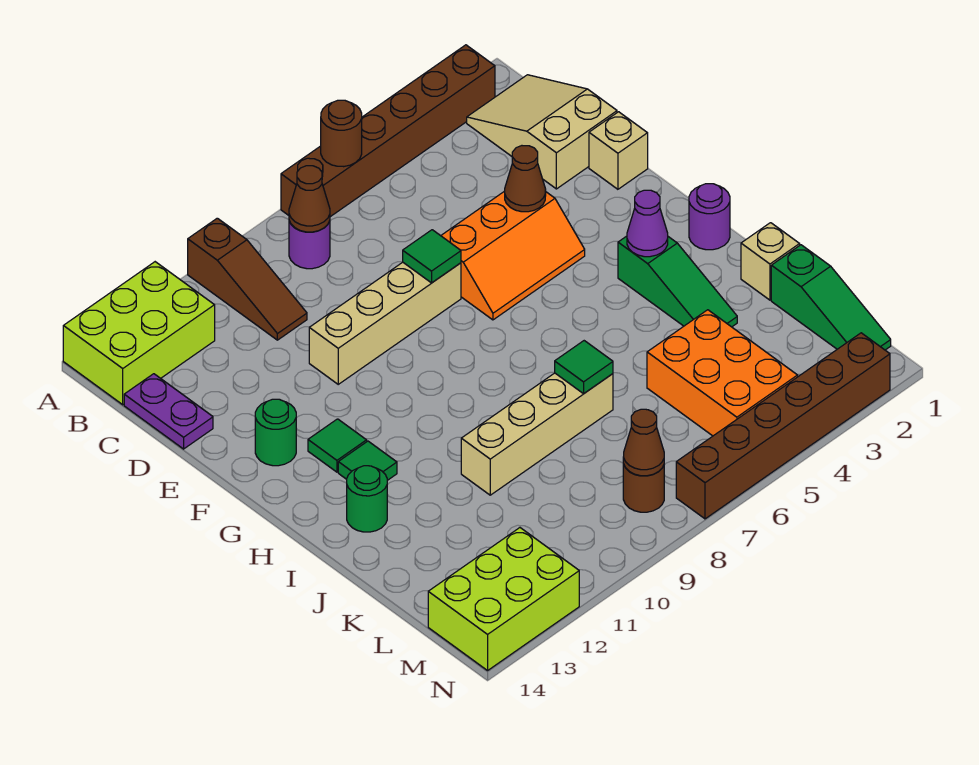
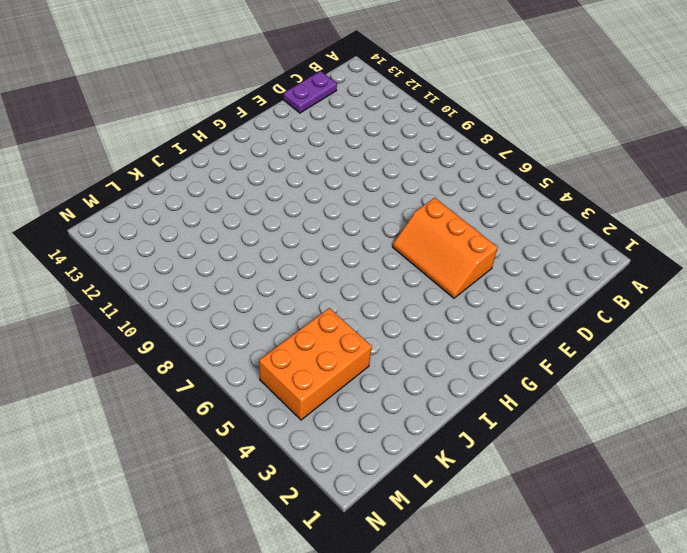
none -> brown brick A2:A7 level 1
none -> brown slope A10:C10 level 1 top A
none -> lime brick A12:B14 level 1

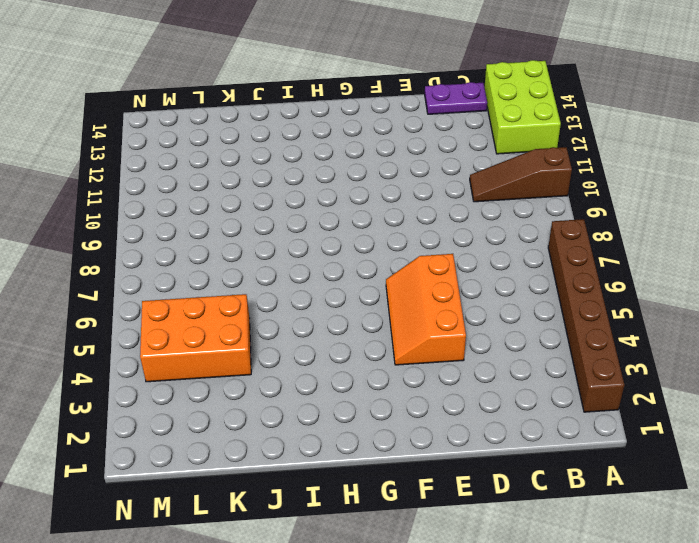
none -> tan slope B1:D2 level 1 top D
none -> purple round brick B8 level 1
none -> tan brick E1 level 1

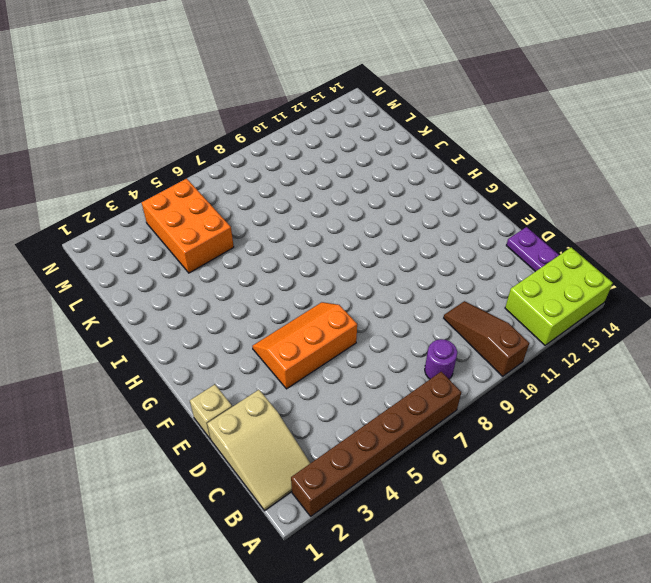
none -> tan brick E7:E10 level 1
none -> green round brick F13 level 1
none -> green tile G12 level 1

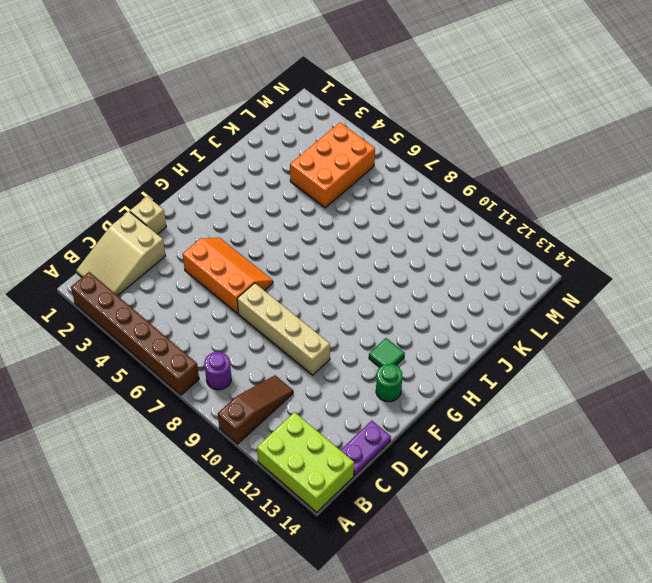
none -> purple round brick H1 level 1
none -> green slope H3:J3 level 1 top H
none -> green tile H12 level 1

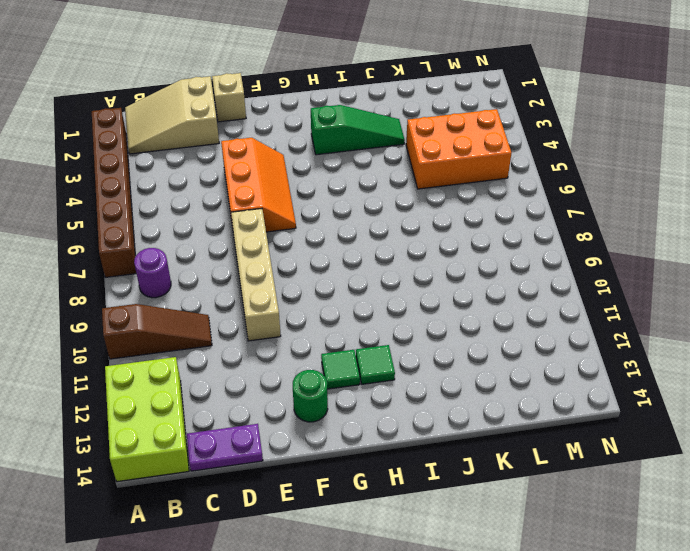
none -> purple round brick H1 level 1
none -> green round brick I13 level 1
none -> tan brick J1 level 1

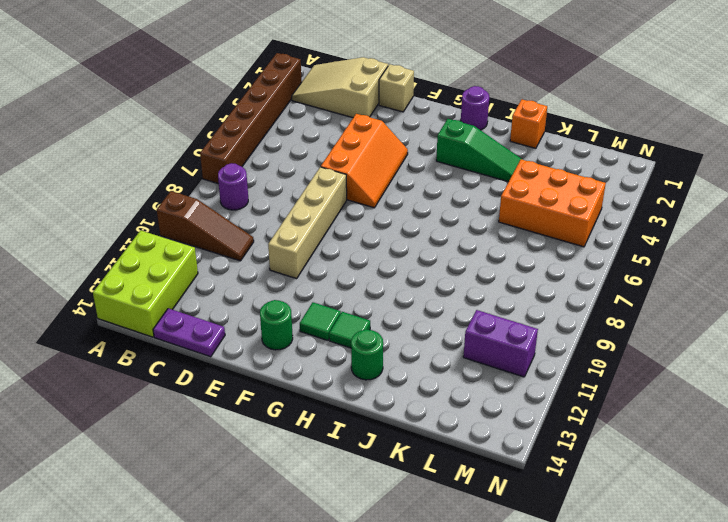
orange brick J1 level 1 -> tan brick J1 level 1
purple brick L11:M11 level 1 -> none
none -> tan brick J7:J10 level 1
none -> green slope K1:M1 level 1 top K
none -> brown round brick M8 level 1

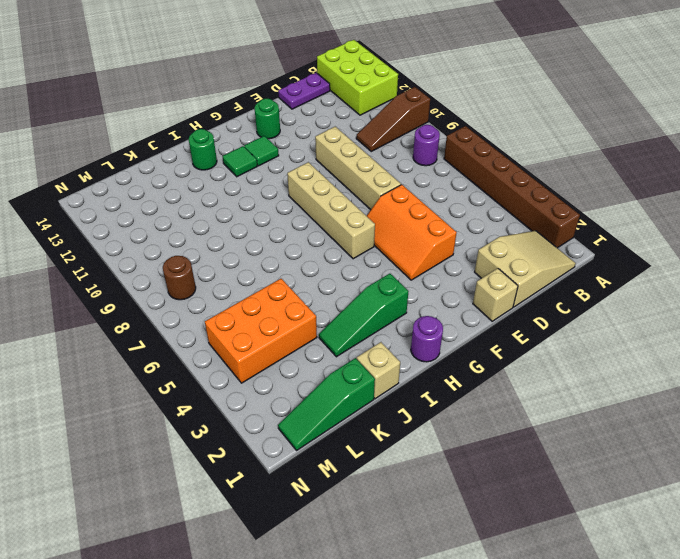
tan brick G6:G9 level 1 -> tan brick J7:J10 level 1
none -> lime brick M12:N14 level 1
none -> brown brick N2:N7 level 1
none -> brown round brick A6 level 2

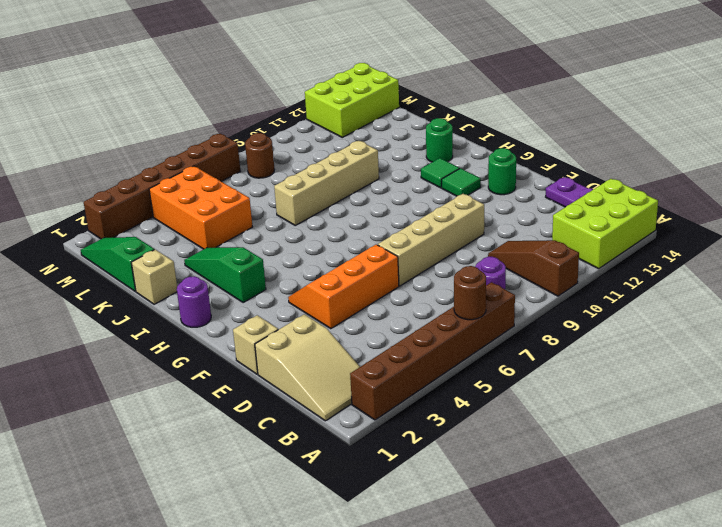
none -> brown cone B8 level 2
none -> brown cone E4 level 2
none -> green tile E7 level 2

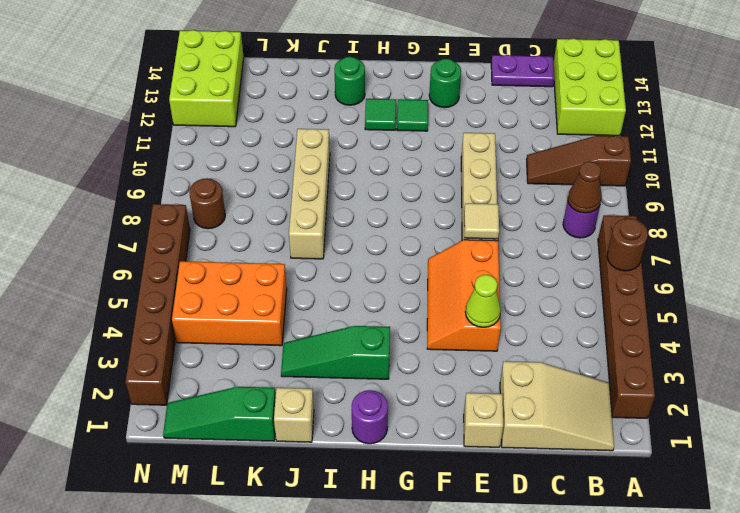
lime cone E4 level 2 -> brown cone E4 level 2
tan tile E7 level 2 -> green tile E7 level 2
none -> purple cone H3 level 2
none -> green tile J7 level 2
none -> brown cone M8 level 2

